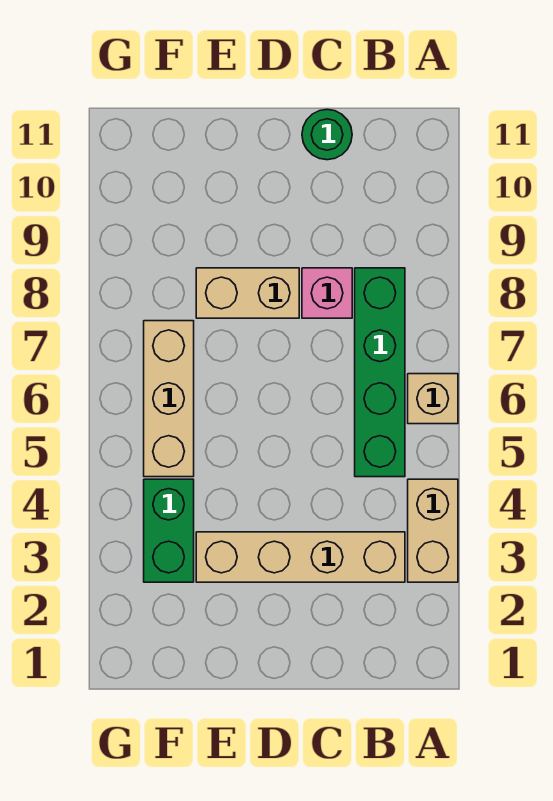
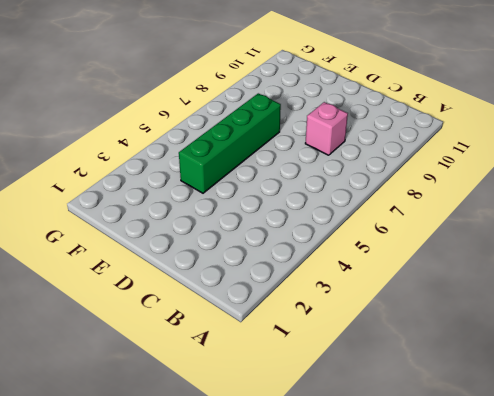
green brick E4:E7 level 1 -> green brick B5:B8 level 1
none -> tan brick A3:A4 level 1
none -> tan brick A6 level 1

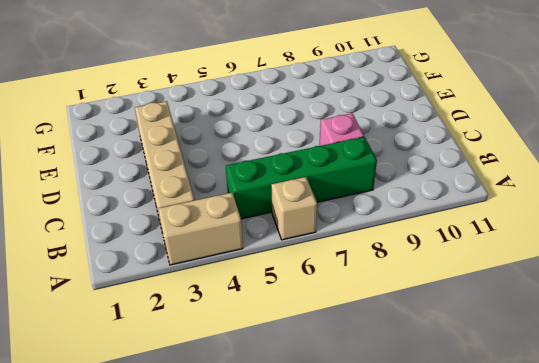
none -> green round brick C11 level 1
none -> tan brick D8:E8 level 1

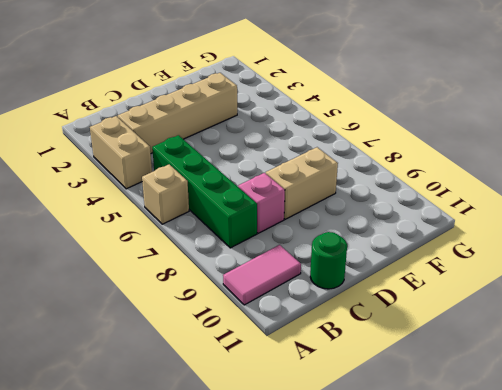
pink tile A10:B10 level 1 -> none
none -> green brick F3:F4 level 1
none -> tan brick F5:F7 level 1

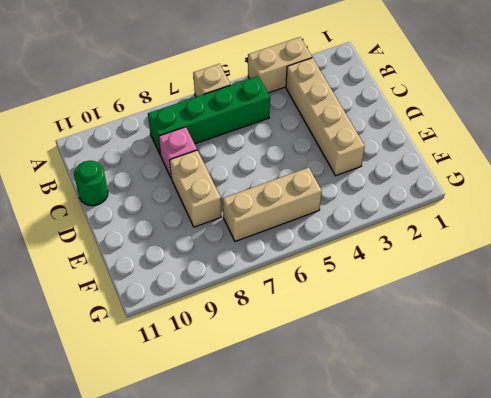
none -> green brick F3:F4 level 1

